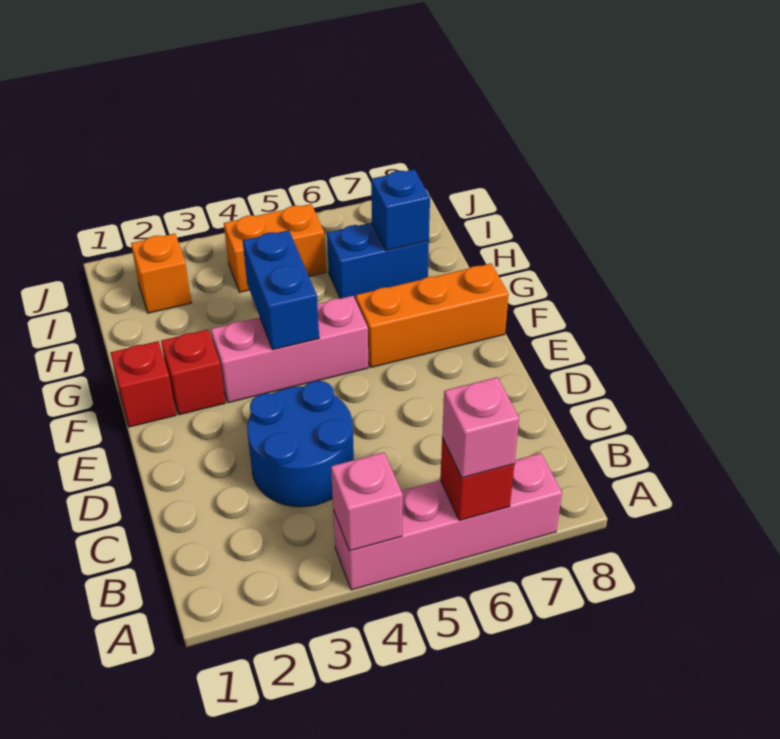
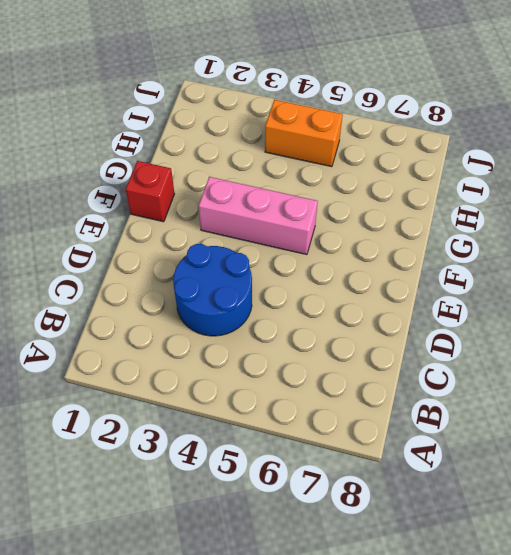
none -> pink brick A4:A7 level 1
none -> red brick F2 level 1
none -> orange brick F6:F8 level 1

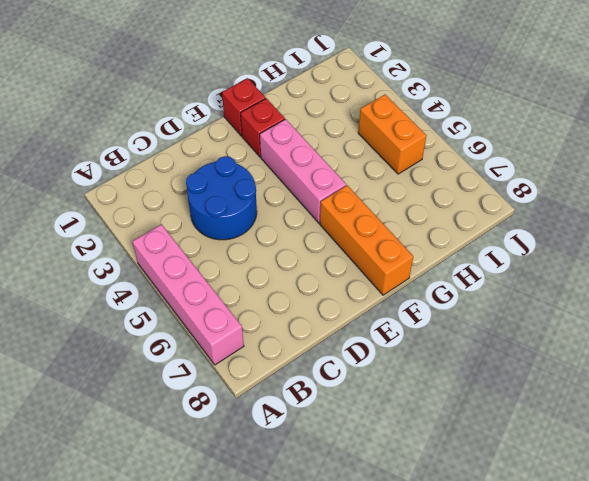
none -> blue brick H6:H7 level 1
none -> orange brick I2 level 1
none -> pink brick A4 level 2

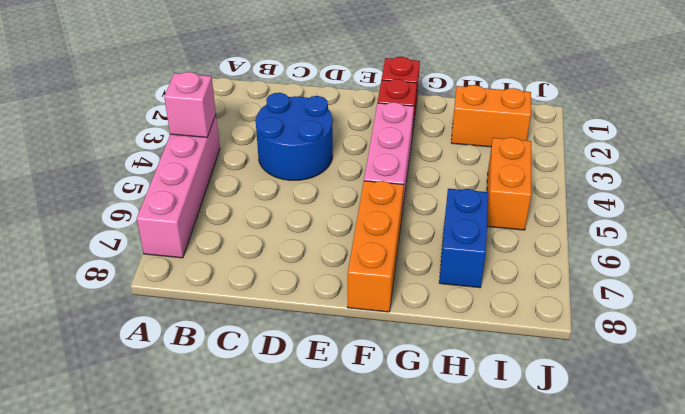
orange brick H2:I2 level 1 -> orange brick I2 level 1
none -> red brick A6 level 2
none -> blue brick F4:G4 level 2
none -> blue brick H7 level 2

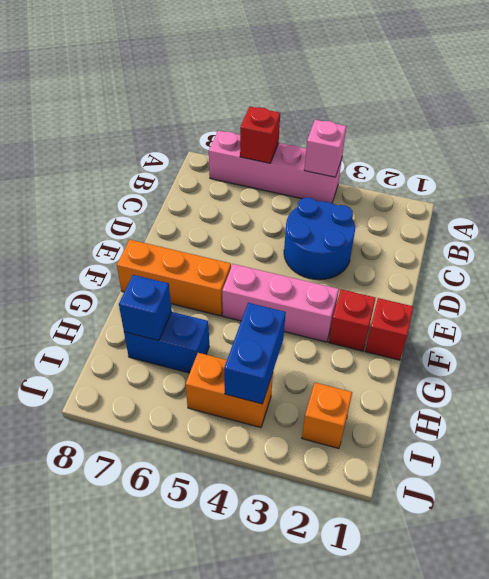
blue brick H4:I4 level 2 -> blue brick F4:G4 level 2
none -> pink brick A6 level 3

